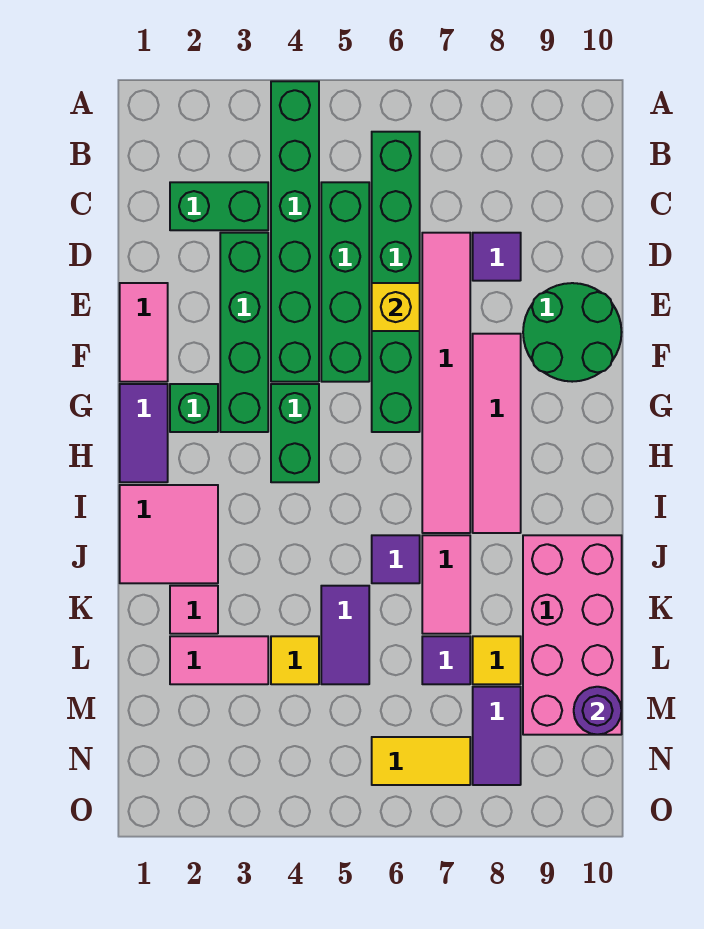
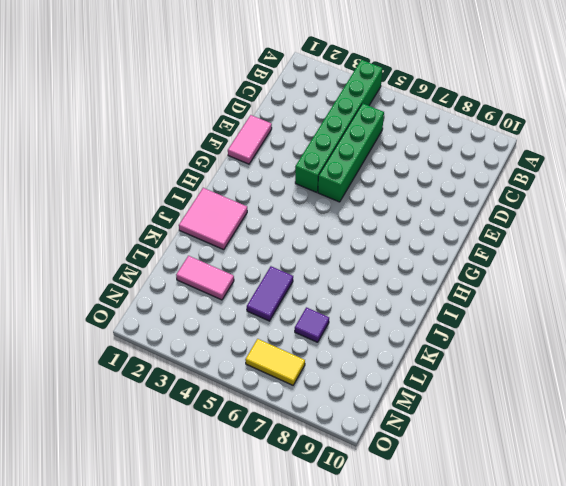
none -> green brick B6:G6 level 1
none -> green brick C2:C3 level 1
none -> green brick D3:G3 level 1

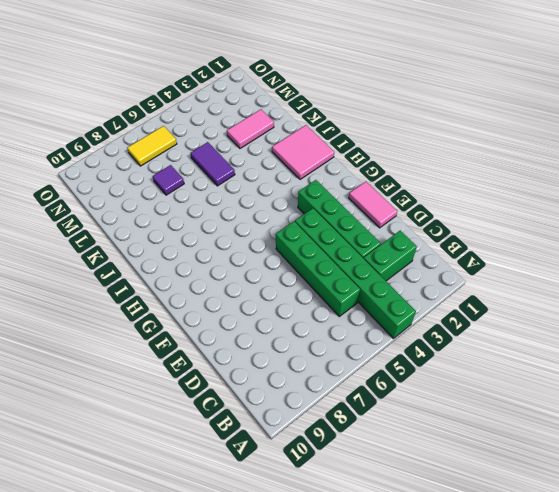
none -> green brick B6:G6 level 1
none -> pink tile D7:I7 level 1
none -> purple tile D8 level 1

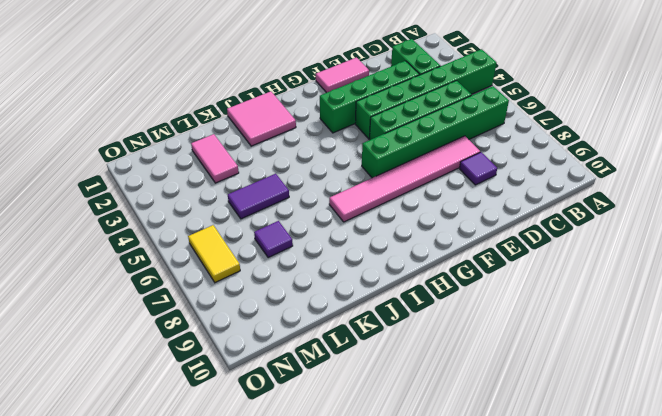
none -> green round brick E9:F10 level 1
none -> pink tile F8:I8 level 1
none -> purple tile G1:H1 level 1

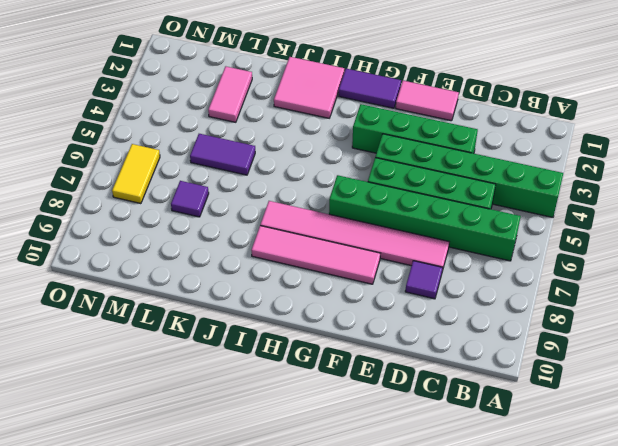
none -> green brick C2:C3 level 1
none -> green round brick E9:F10 level 1
none -> green brick G2 level 1

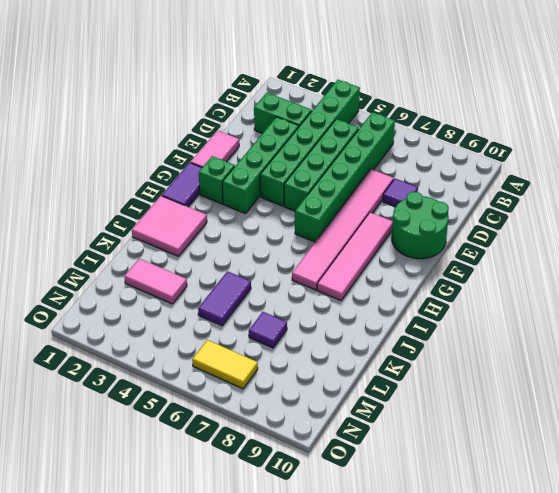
none -> green brick G4:H4 level 1
none -> purple tile J6 level 1
none -> pink tile J7:K7 level 1

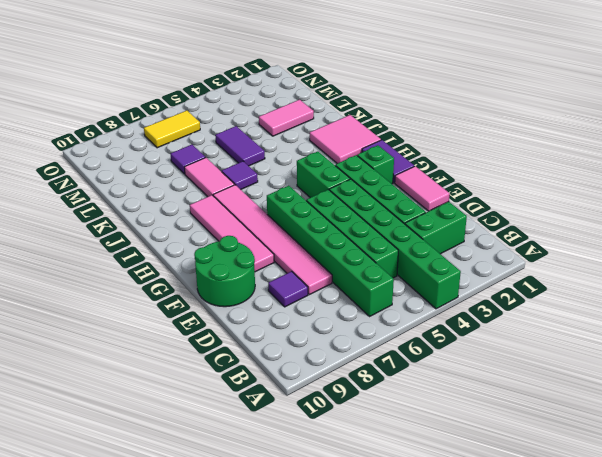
none -> pink brick J9:M10 level 1
none -> pink tile K2 level 1
none -> yellow tile L4 level 1

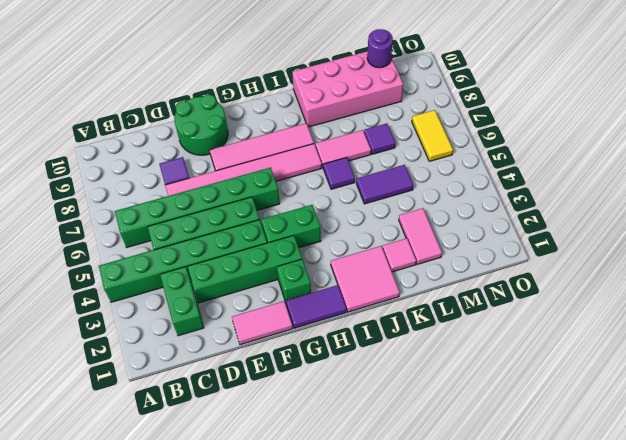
none -> yellow tile L4 level 1
none -> yellow tile L8 level 1
none -> purple tile M8:N8 level 1

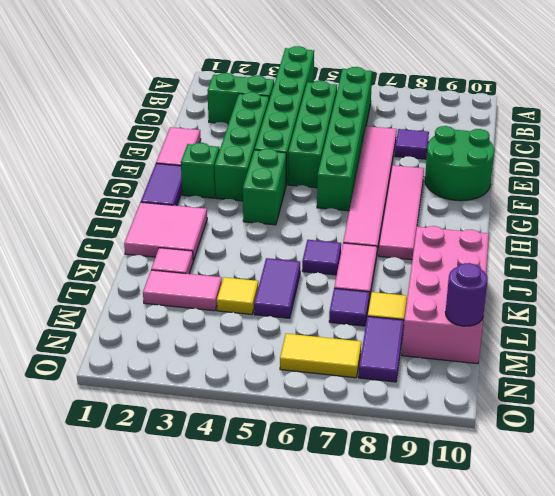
none -> yellow brick E6 level 2

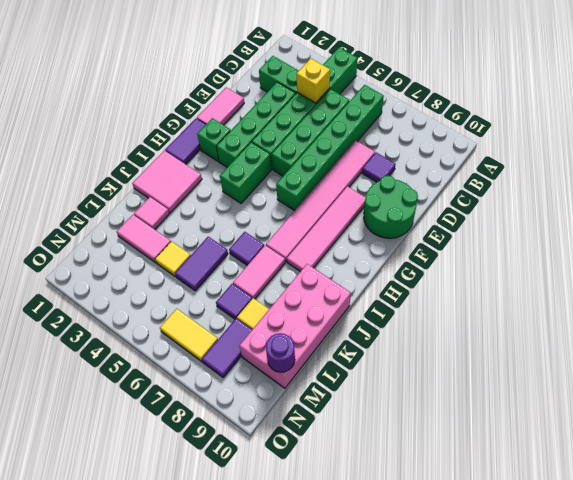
yellow brick C4 level 2 -> yellow brick E6 level 2

